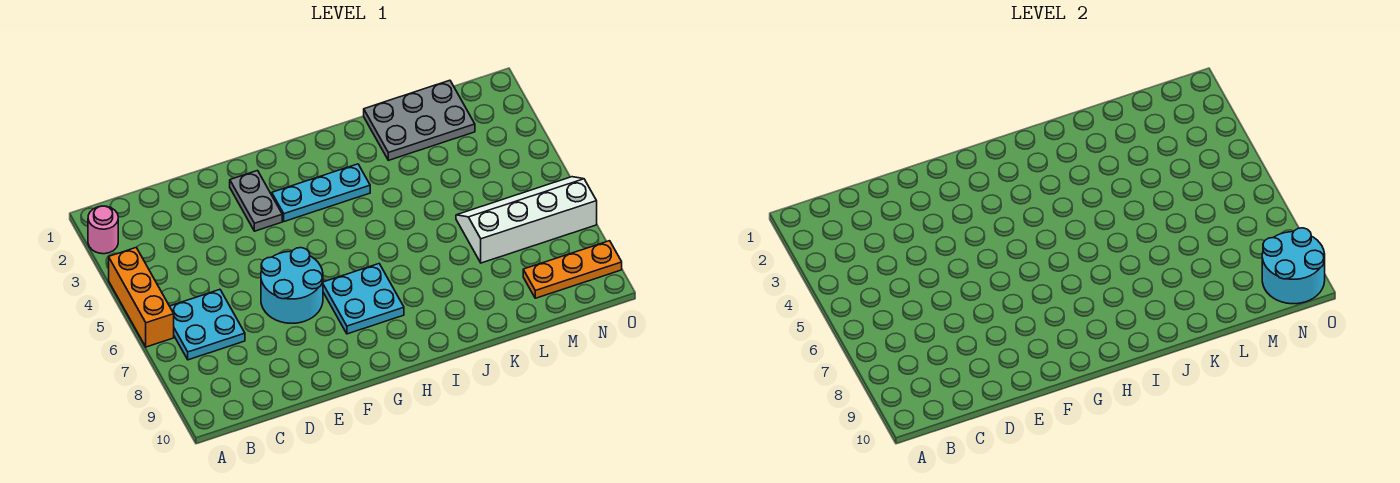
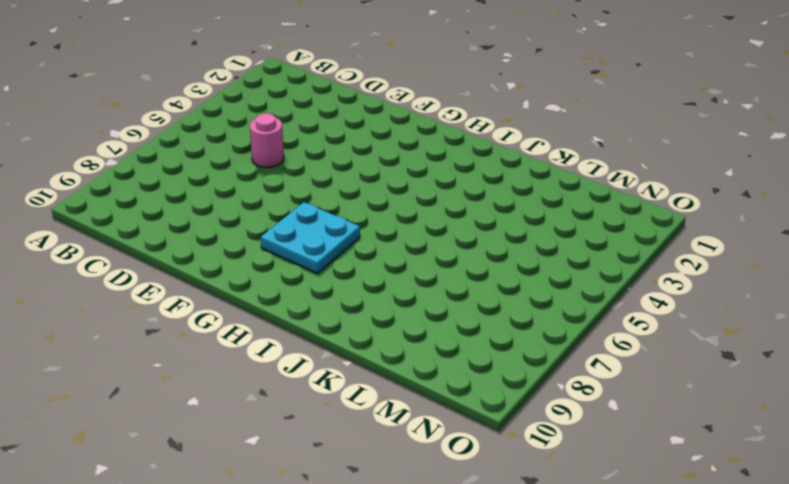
pink round brick D5 level 1 -> pink round brick A2 level 1
none -> orange brick A4:A6 level 1
none -> cyan plate B6:C7 level 1

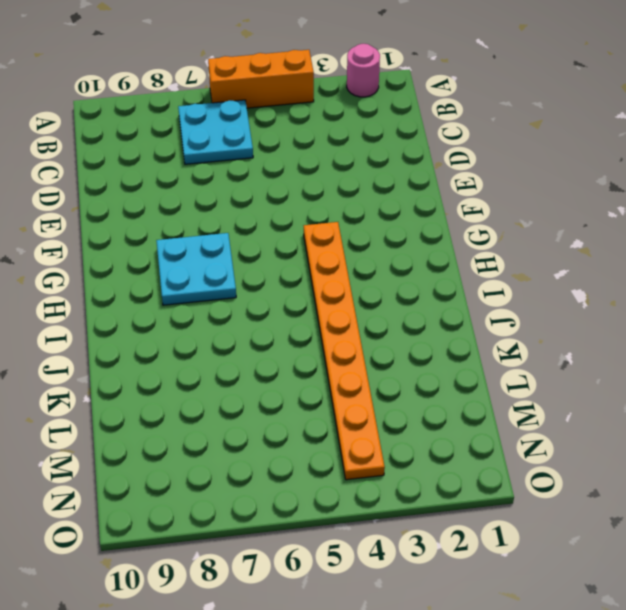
orange plate G4:N4 level 1 -> none
none -> cyan round brick E6:F7 level 1
none -> grey plate F2:F3 level 1

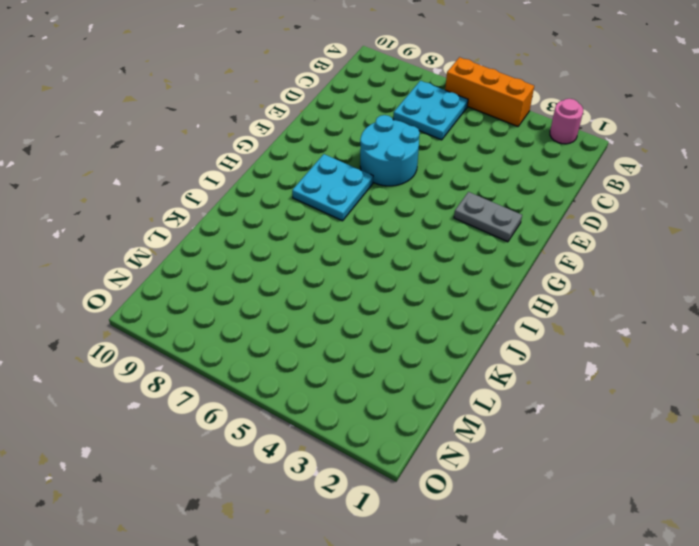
none -> cyan plate G3:I3 level 1
none -> grey plate K1:M2 level 1

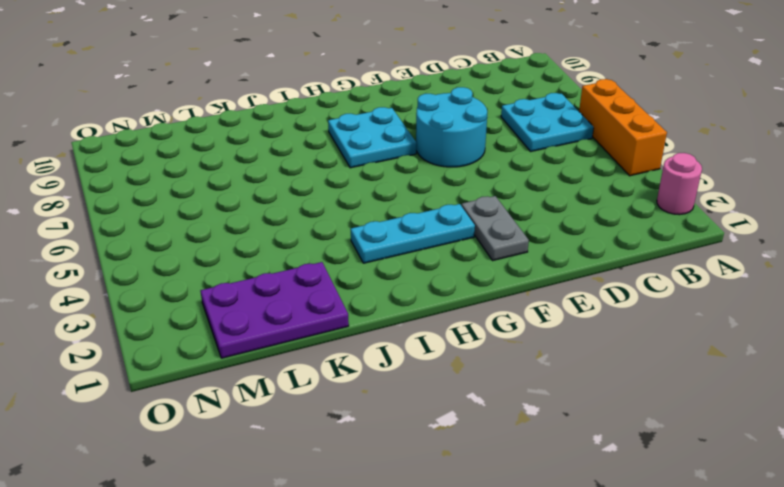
purple plate K1:M2 level 1 -> grey plate K1:M2 level 1
none -> white slope L6:O7 level 1 top 7
none -> orange plate M9:O9 level 1

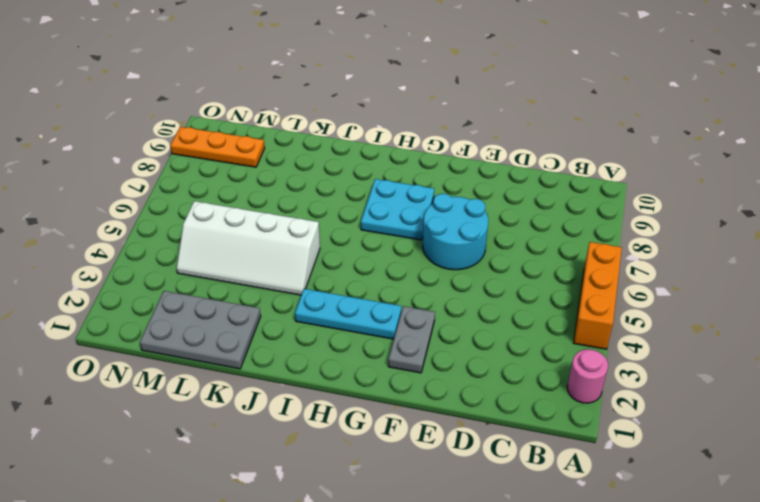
white slope J4:M5 level 1 top 5 -> white slope L6:O7 level 1 top 7
none -> cyan plate B6:C7 level 1
none -> cyan round brick N9:O10 level 2

